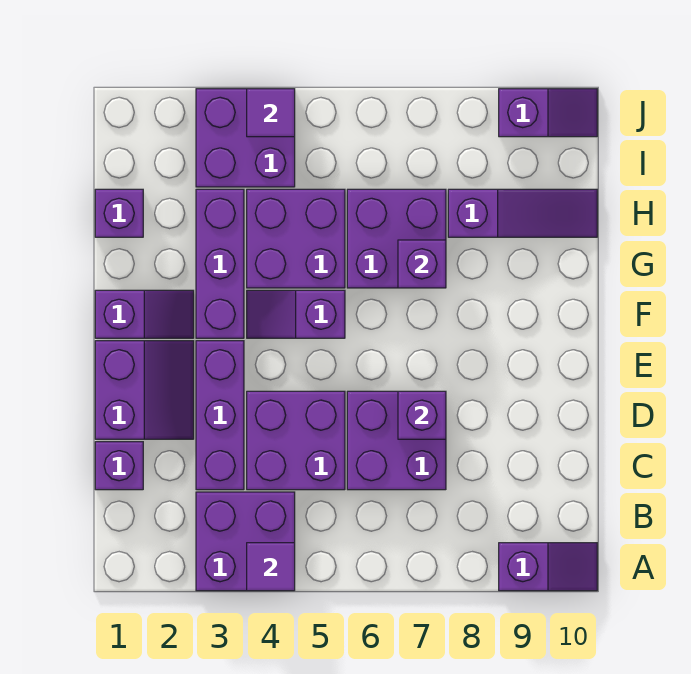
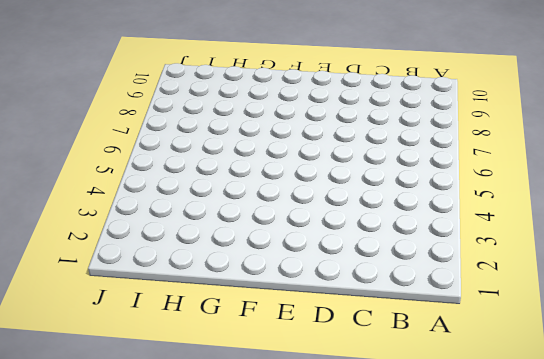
none -> purple brick A3:B4 level 1
none -> purple slope A9:A10 level 1 top 9
none -> purple brick C1 level 1

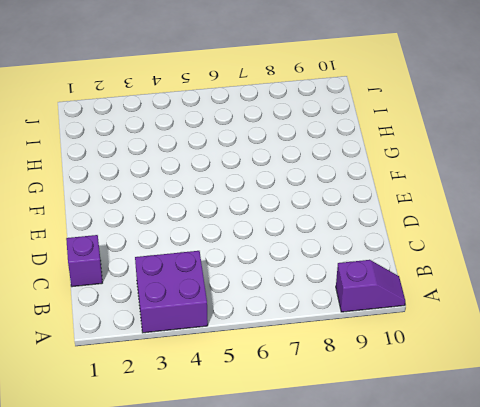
none -> purple brick C3:E3 level 1
none -> purple brick C4:D5 level 1
none -> purple brick C6:D7 level 1

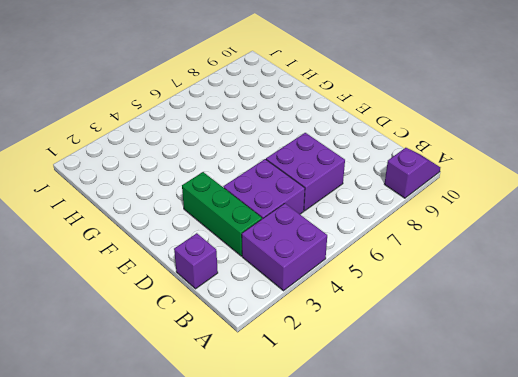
green brick C3:E3 level 1 -> purple brick C3:E3 level 1
none -> purple slope D1:E2 level 1 top 1
none -> purple slope F1:F2 level 1 top 1
none -> purple brick F3:H3 level 1

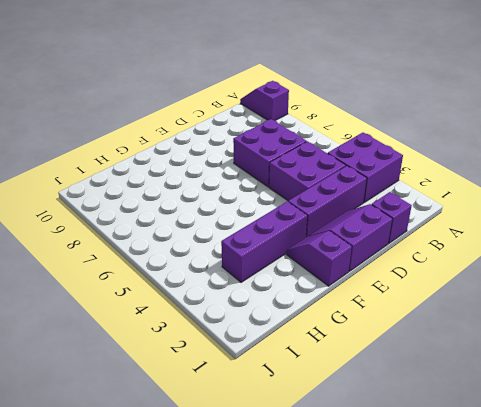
none -> purple slope F4:F5 level 1 top 5
none -> purple brick G4:H5 level 1
none -> purple brick G6:H7 level 1

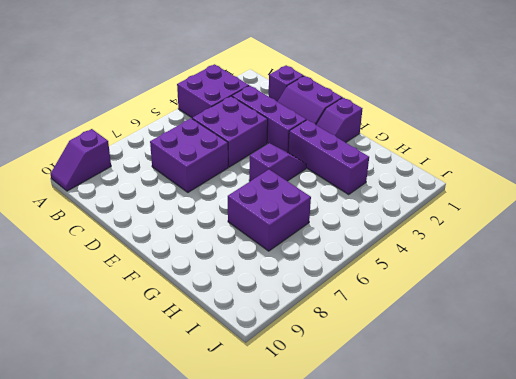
none -> purple brick G4:H5 level 1
none -> purple brick H1 level 1
none -> purple slope H8:H10 level 1 top 8

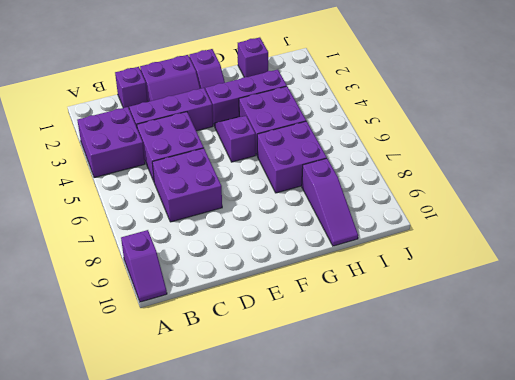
none -> purple brick I3:J4 level 1
none -> purple slope J9:J10 level 1 top 9
none -> purple tile A4 level 2

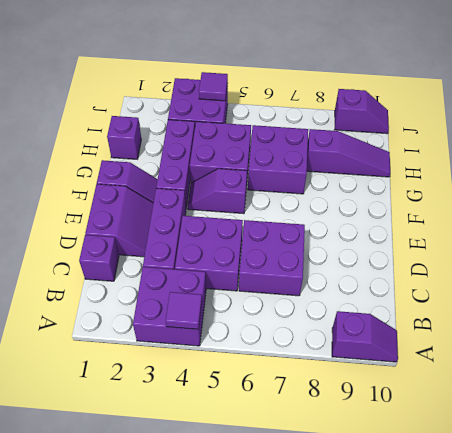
none -> purple brick D7 level 2
none -> purple brick G7 level 2

